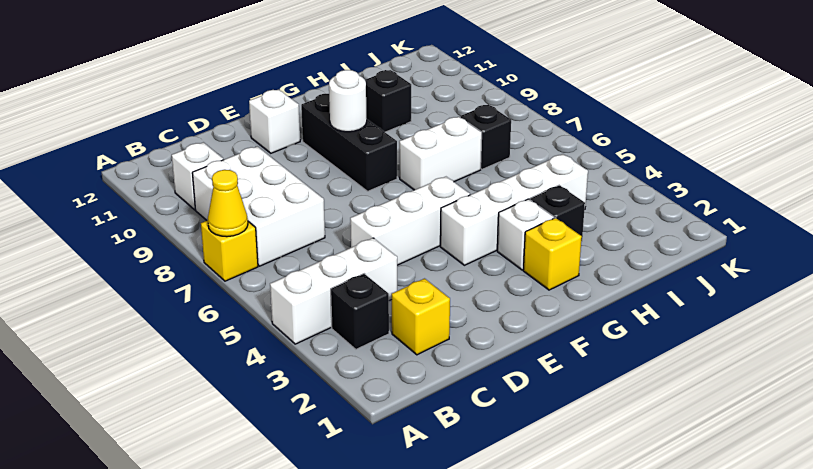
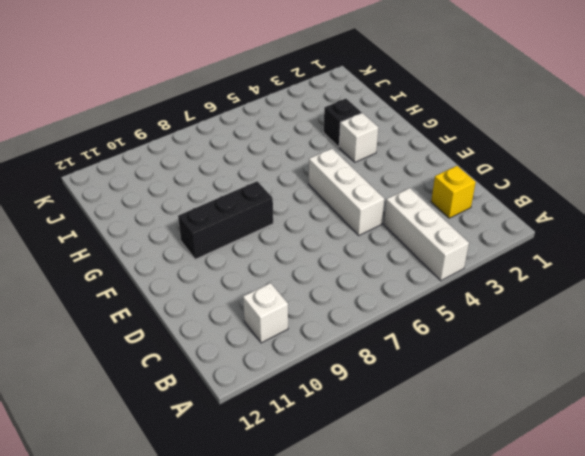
none -> yellow brick A7 level 1
none -> black brick B3 level 1
none -> white brick B7:C9 level 1

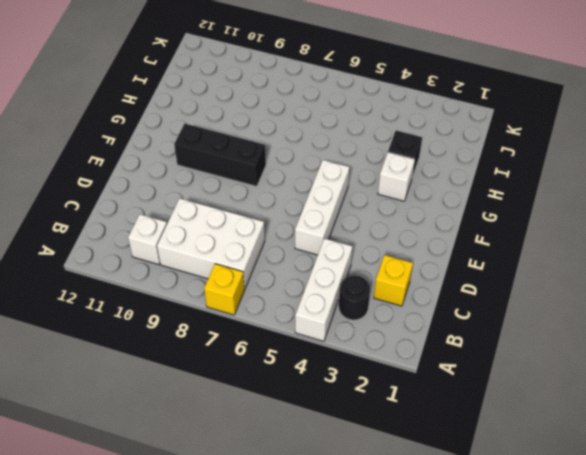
black round brick B3 level 1 -> black brick B3 level 1
none -> white brick E11 level 1
none -> white brick F4:I4 level 1
none -> yellow brick G2 level 1

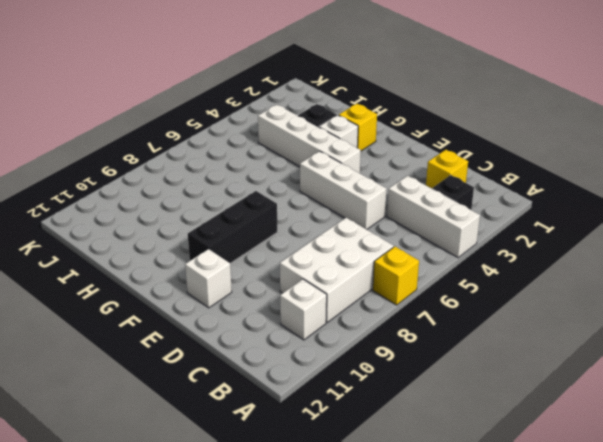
none -> white brick G7:H7 level 1
none -> black brick H10 level 1
none -> black brick I7 level 1

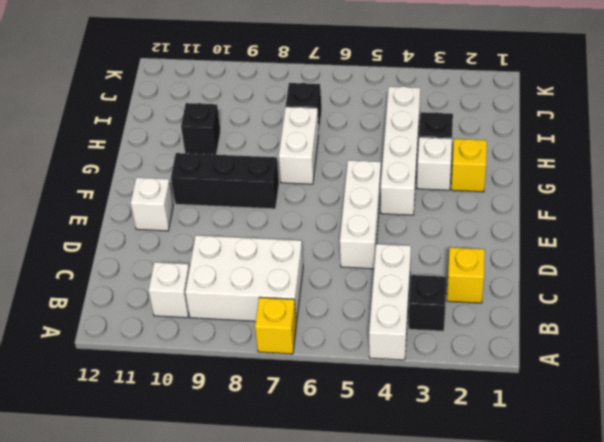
none -> yellow cone A7 level 2
none -> white round brick F9 level 2

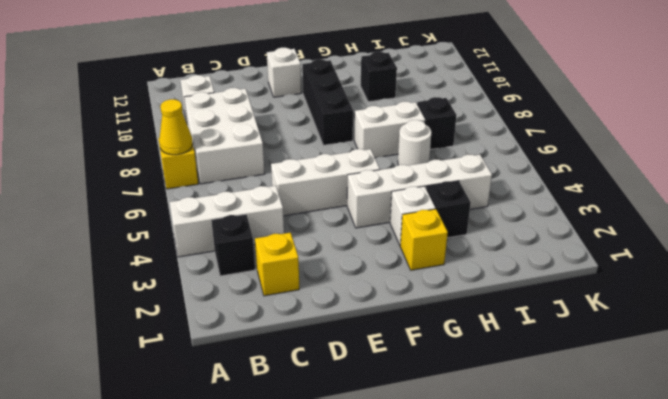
white round brick H6 level 1 -> white round brick F9 level 2

